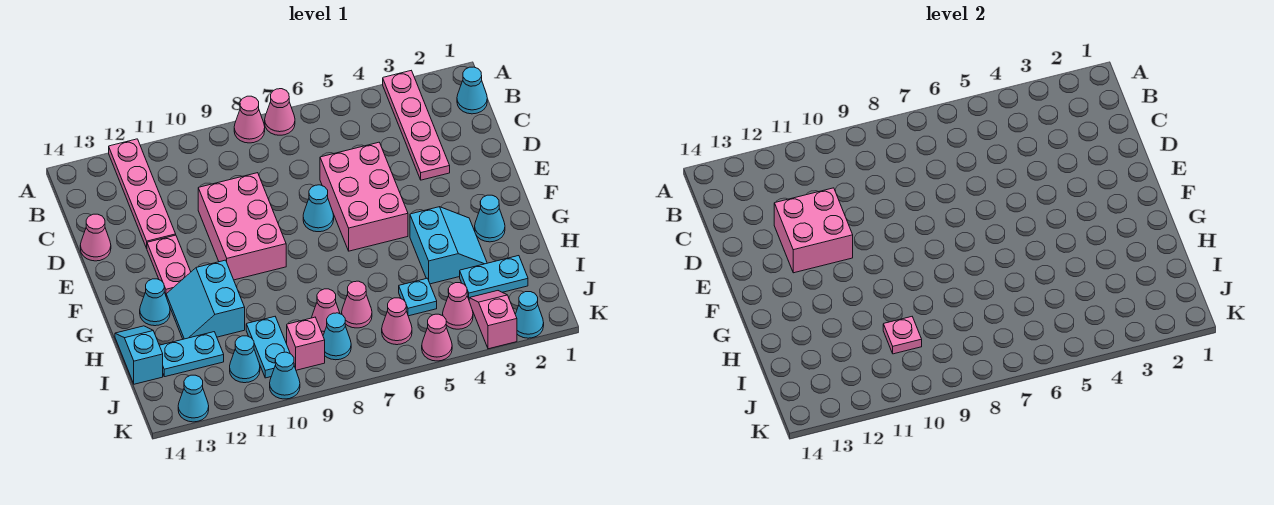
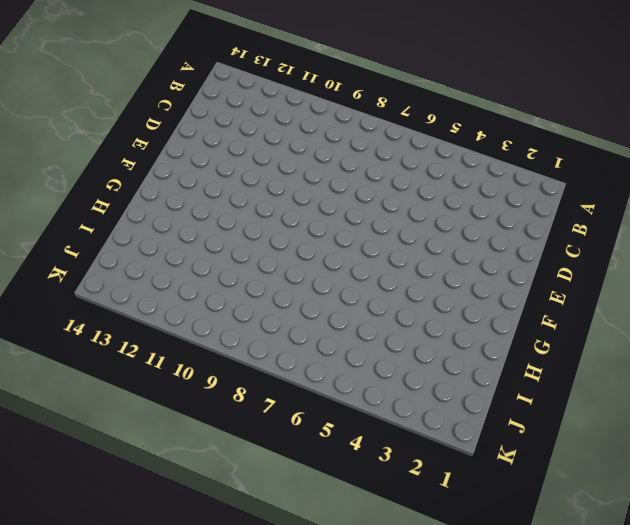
none -> pink plate A3:D3 level 1
none -> pink cone A7 level 1
none -> pink cone A8 level 1
none -> pink plate A12:D12 level 1

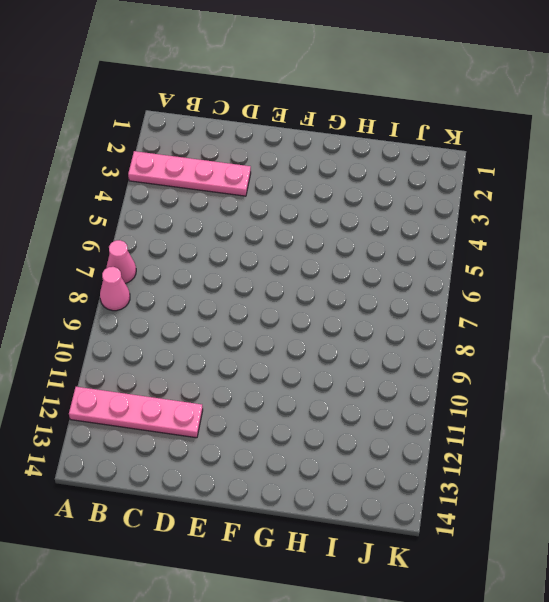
none -> cyan cone B1 level 1
none -> pink brick D5:F6 level 1
none -> pink brick D9:F10 level 1
none -> pink cone D14 level 1

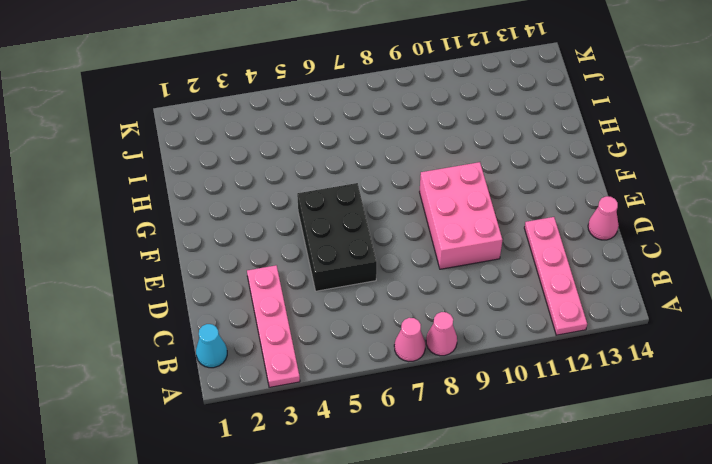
black brick D5:F6 level 1 -> pink brick D5:F6 level 1
none -> cyan cone E7 level 1
none -> pink plate E12:F12 level 1
none -> cyan cone G2 level 1
none -> cyan slope G3:H4 level 1 top 4

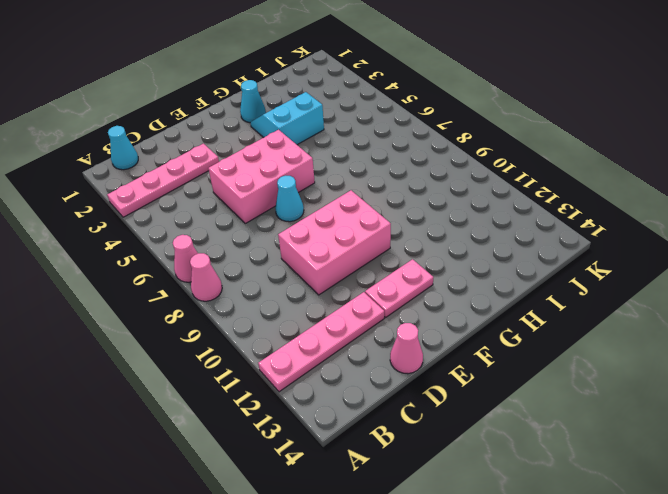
none -> cyan slope G11:H12 level 1 top 11
none -> cyan cone G13 level 1
none -> cyan slope H14:I14 level 1 top I
none -> cyan plate I2:I3 level 1

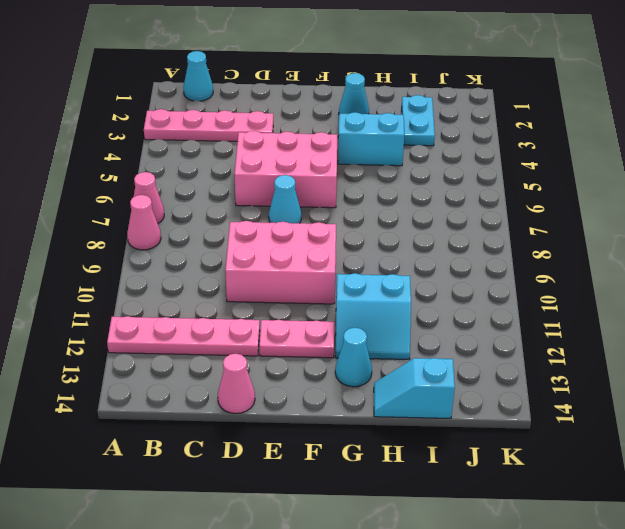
none -> cyan plate I5 level 1
none -> pink cone I7 level 1
none -> pink cone I8 level 1
none -> cyan plate I10:J10 level 1

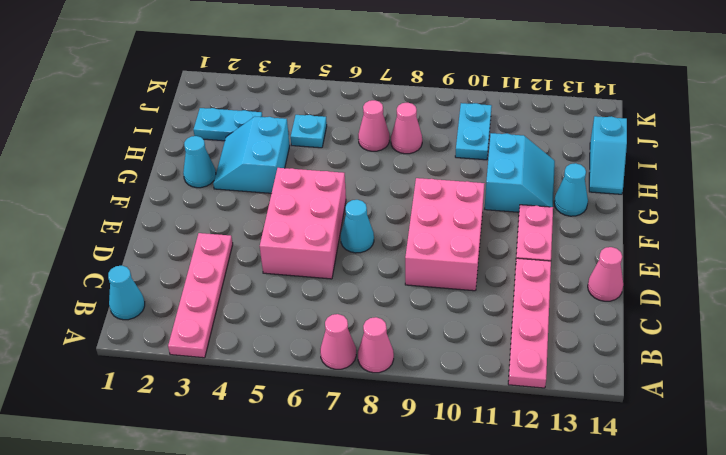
none -> cyan plate I12:I13 level 1
none -> pink slope J3:K3 level 1 top K
none -> pink cone J4 level 1
none -> pink cone J6 level 1

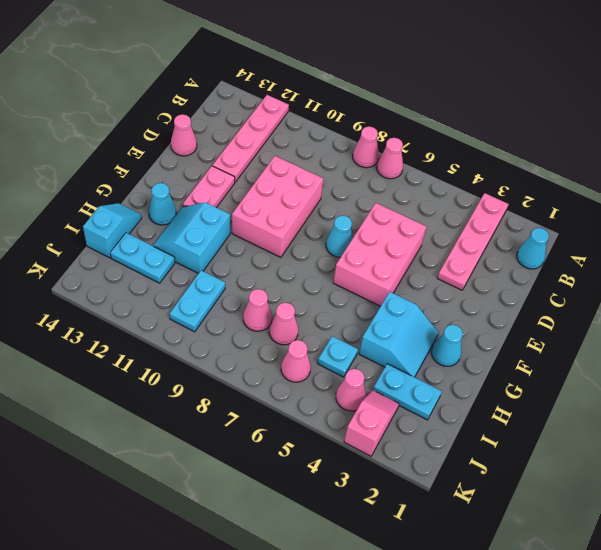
none -> cyan cone J8 level 1
none -> pink brick J9 level 1
none -> cyan cone J11 level 1
none -> cyan cone K2 level 1

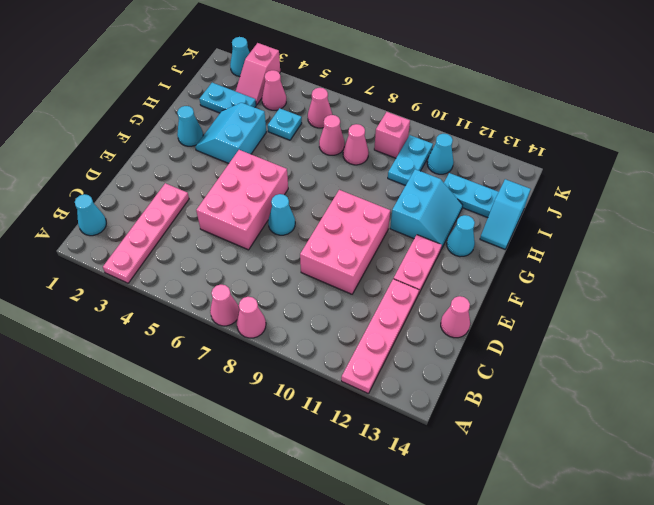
none -> cyan cone J8 level 1
none -> pink cone K5 level 1
none -> cyan cone K10 level 1
none -> cyan cone K13 level 1

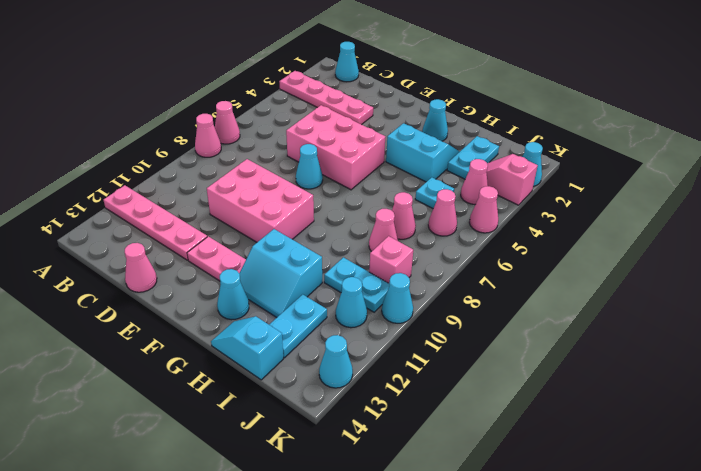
none -> cyan cone J8 level 1
none -> pink brick D11:E12 level 2
none -> pink plate I10 level 2

